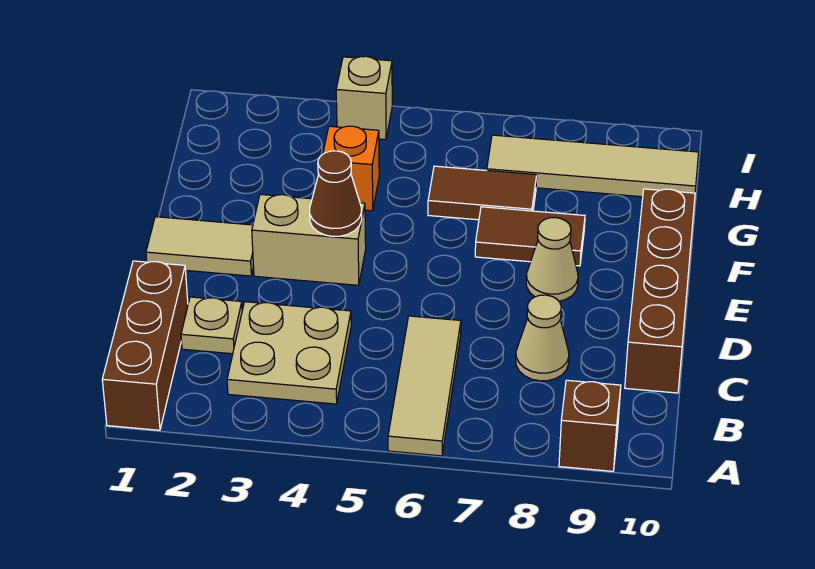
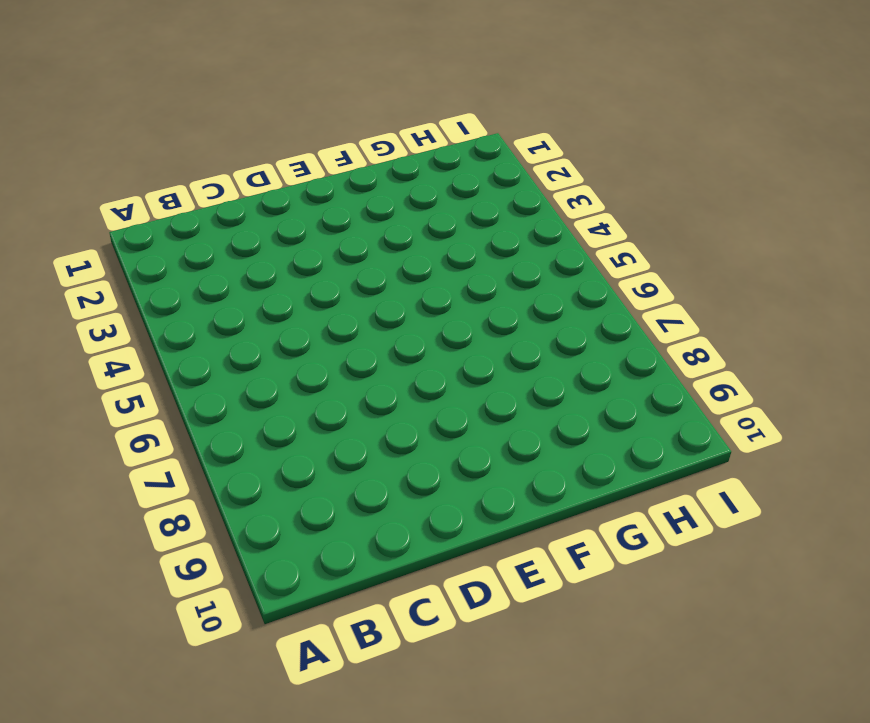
none -> brown brick A1:C1 level 1
none -> tan tile A6:C6 level 1
none -> brown brick A9 level 1

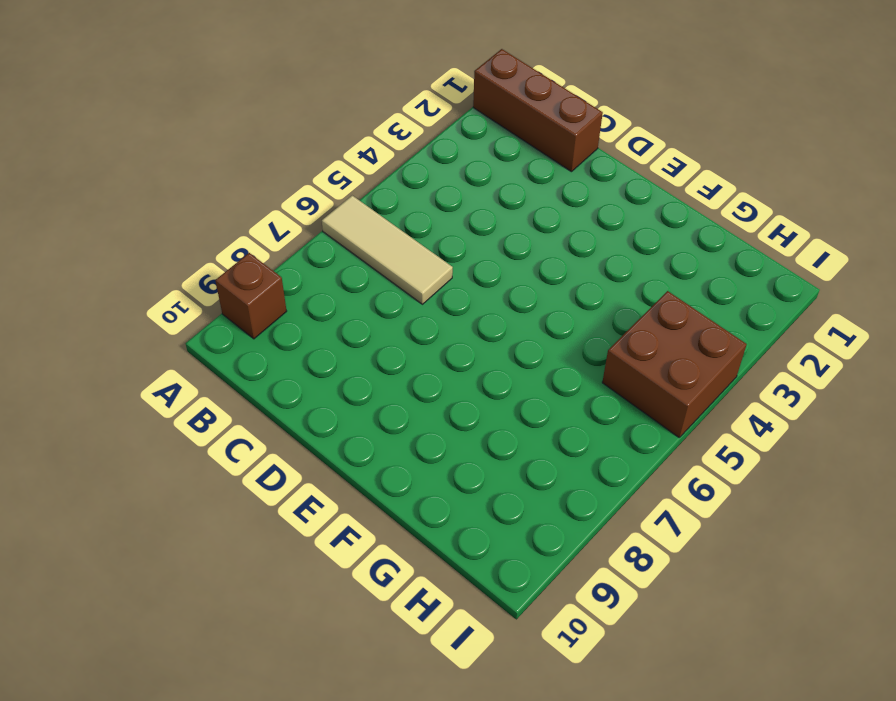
brown brick H4:I5 level 1 -> tan brick I4 level 1
none -> tan plate B3:C4 level 1
none -> tan plate C2 level 1
none -> tan cone C8 level 1

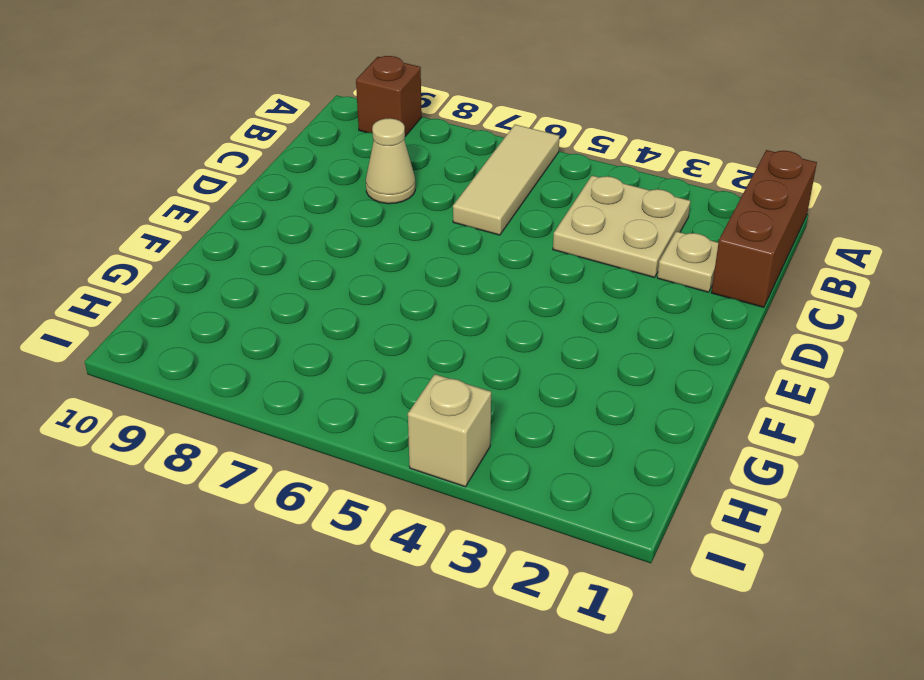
none -> brown brick C10:F10 level 1
none -> tan tile E1:E2 level 1
none -> tan brick E3:E4 level 1

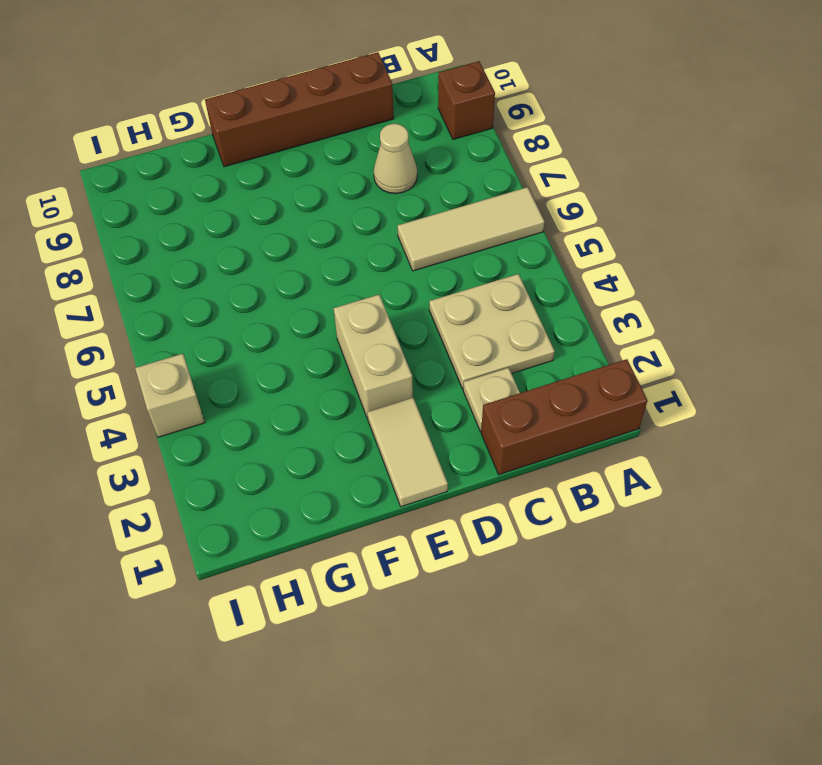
none -> tan cone E8 level 1
none -> brown tile F7:F8 level 1
none -> orange brick G4 level 1

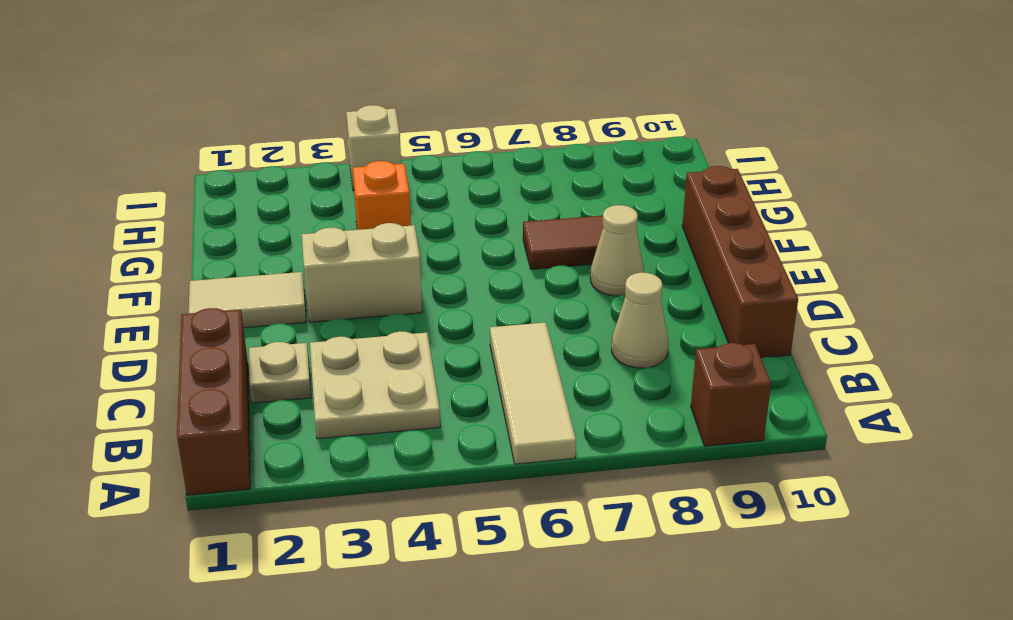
none -> brown tile G6:G7 level 1
none -> tan tile H7:H10 level 1
none -> brown cone E4 level 2

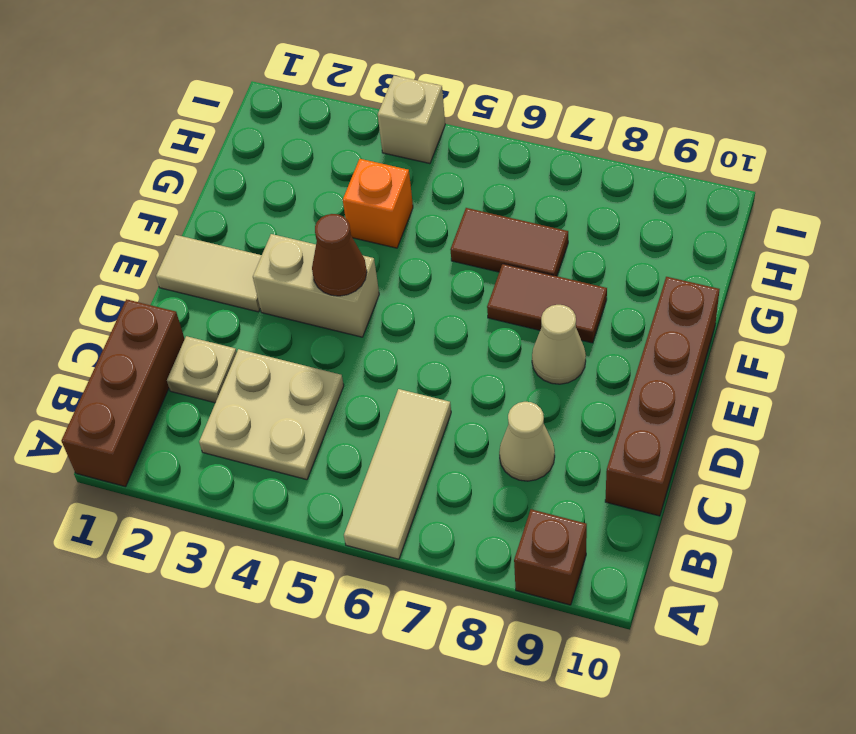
none -> tan tile H7:H10 level 1

